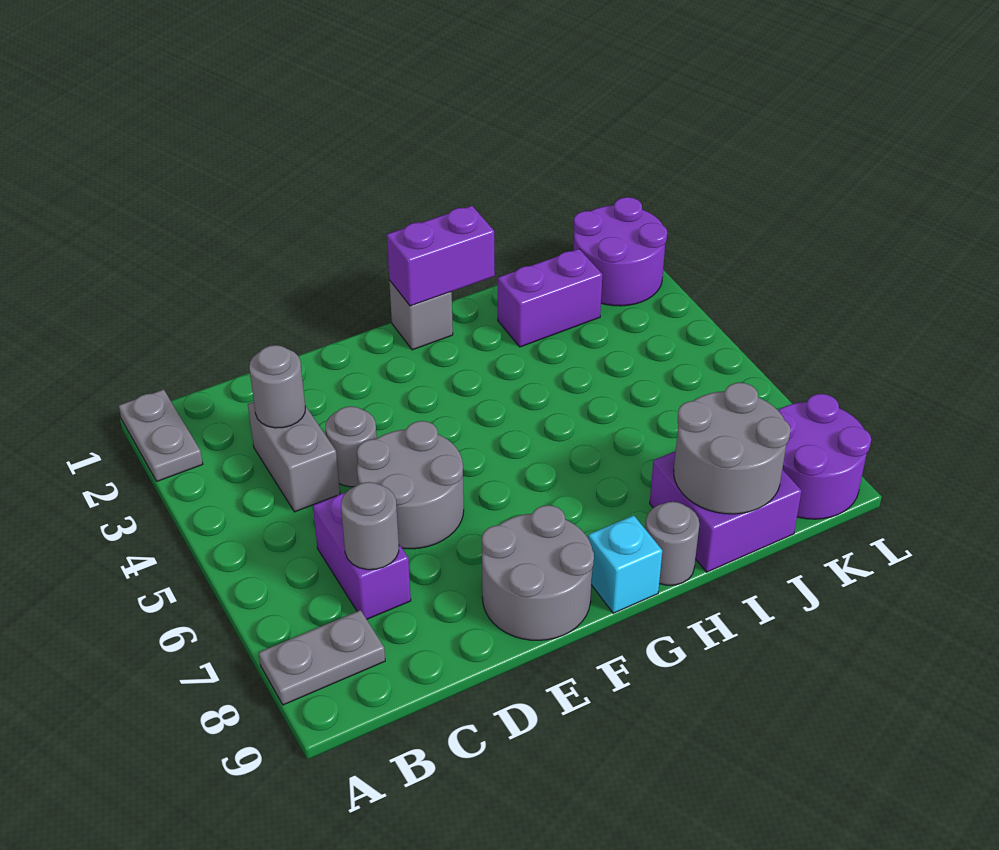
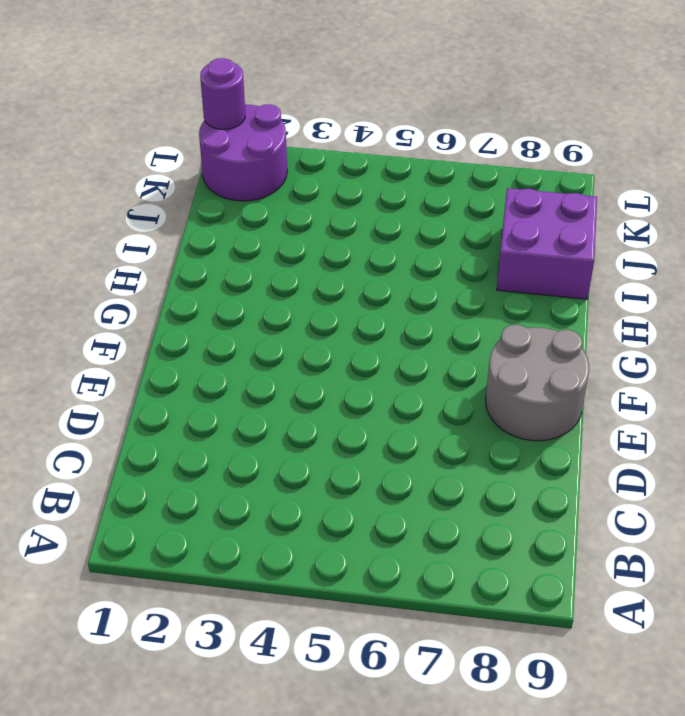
purple round brick L1 level 2 -> none
none -> grey plate A1:A2 level 1
none -> grey plate A8:B8 level 1
none -> grey brick C3:C4 level 1

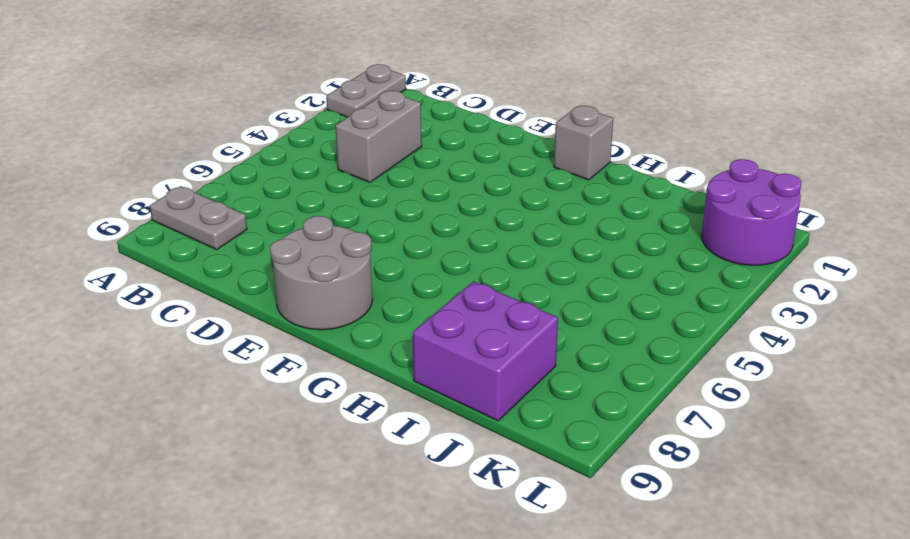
none -> purple brick C6:C7 level 1
none -> grey round brick D4 level 1
none -> grey round brick D5:E6 level 1

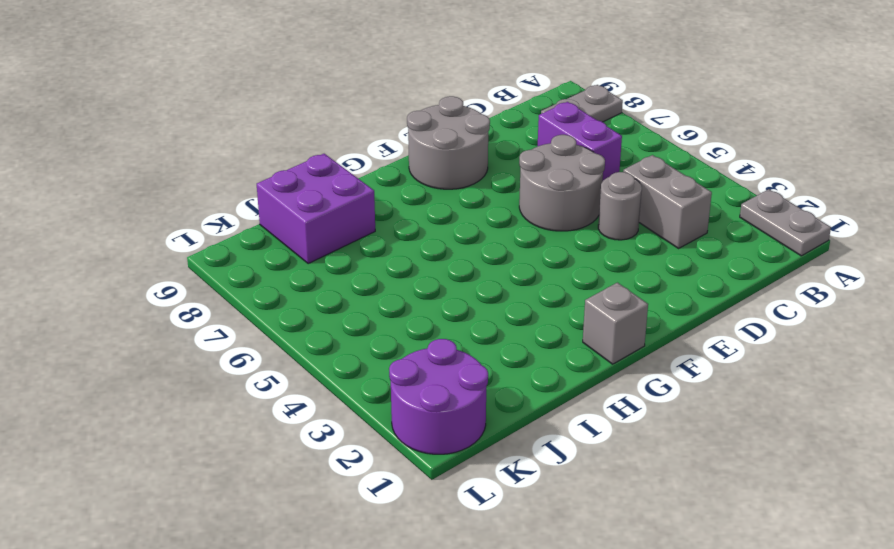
none -> cyan brick G9 level 1
none -> grey round brick H9 level 1
none -> purple brick I2:J2 level 1

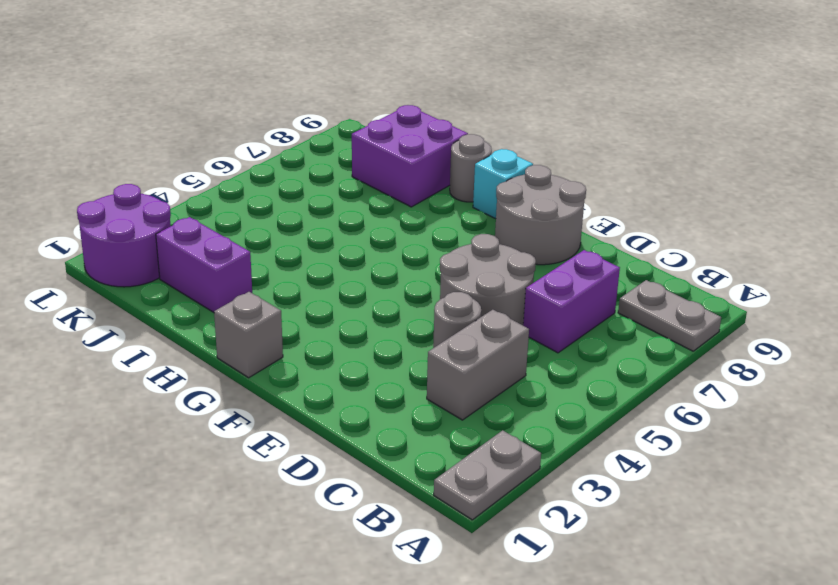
none -> purple round brick K8:L9 level 1
none -> grey round brick C3 level 2
none -> grey round brick C7 level 2

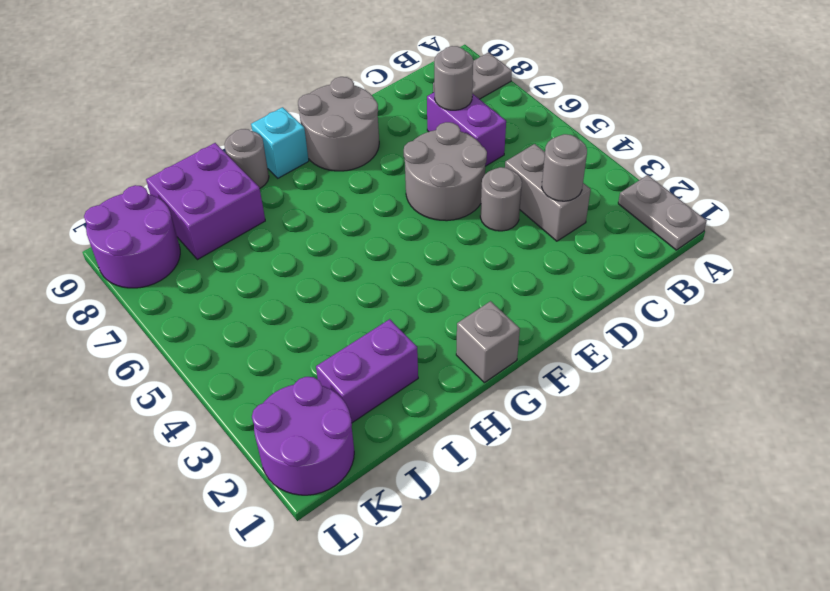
none -> purple brick G1:H1 level 2
none -> grey round brick I8:J9 level 2

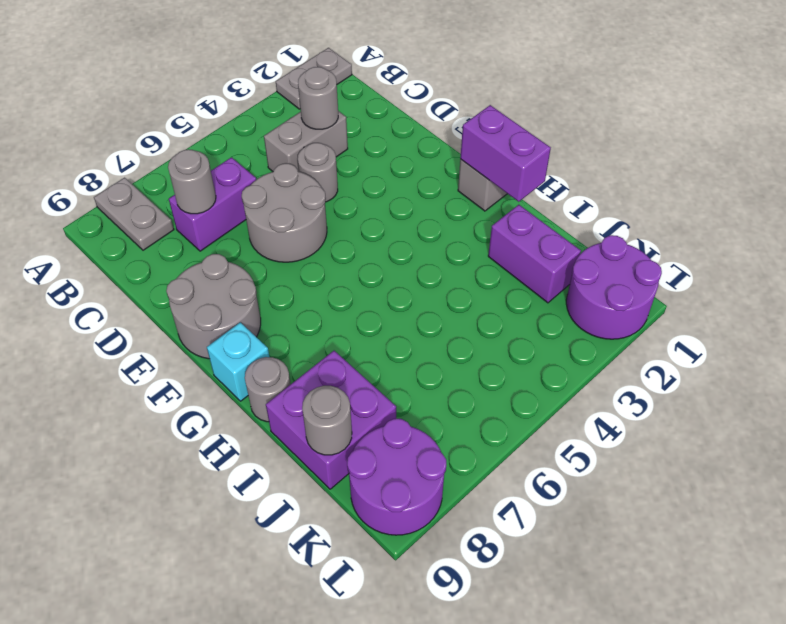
grey round brick J9 level 2 -> grey round brick I8:J9 level 2

